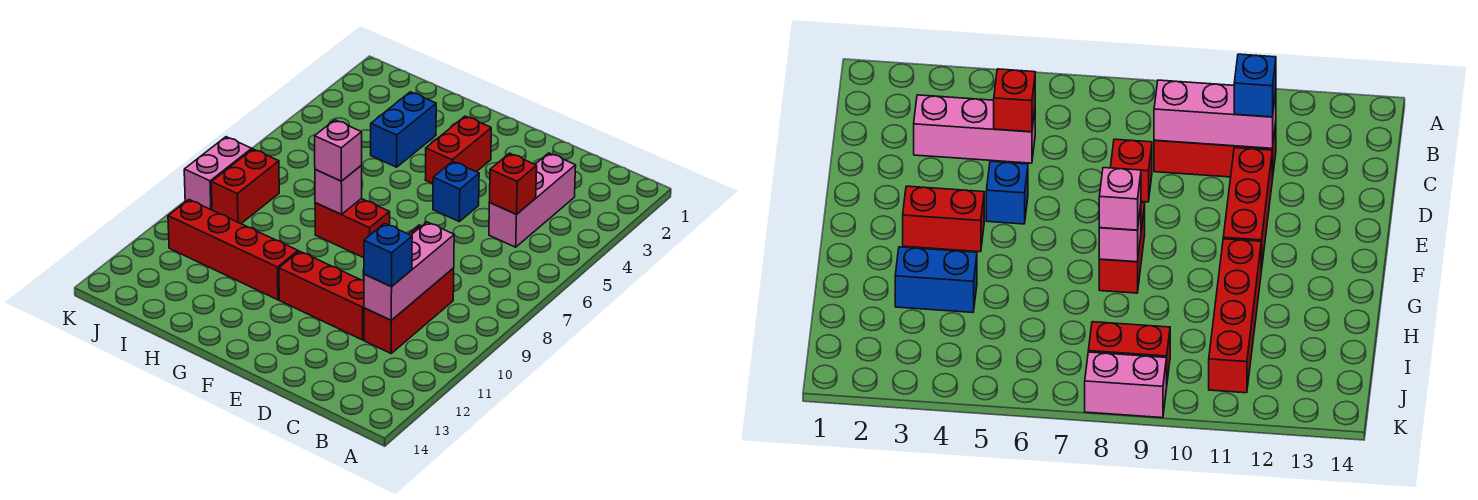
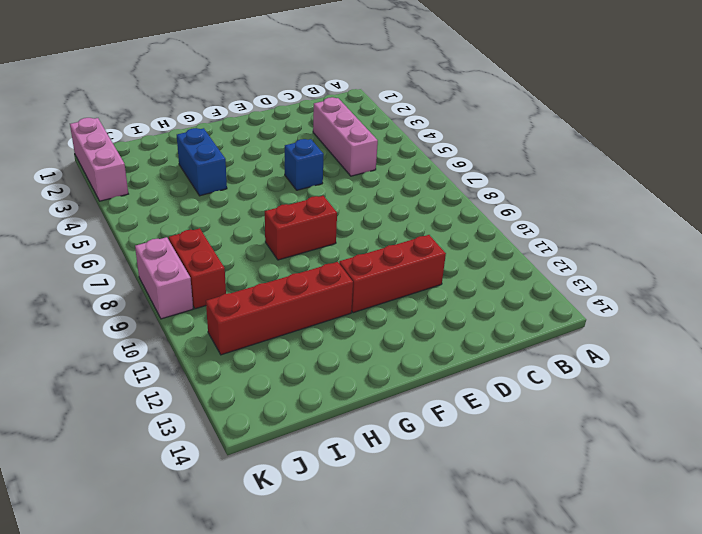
pink brick K1:K3 level 1 -> pink brick C9:C11 level 2
none -> red brick C9:C11 level 1
none -> red brick D8 level 1
none -> red brick F3:F4 level 1

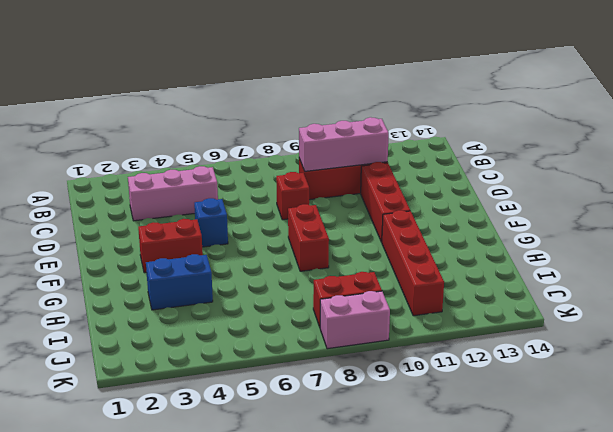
none -> red brick C5 level 2
none -> pink brick G8 level 2
none -> blue brick C11 level 3

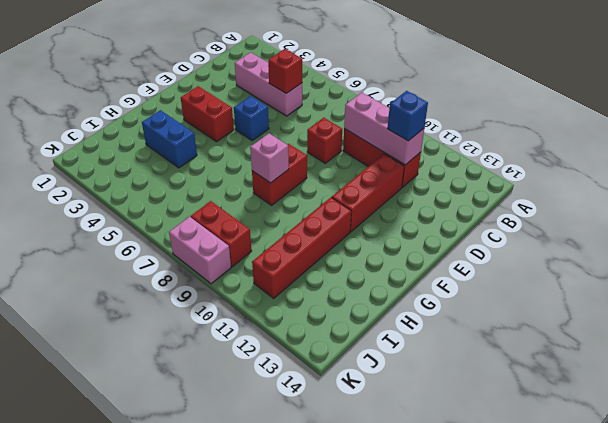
none -> pink brick G8 level 3

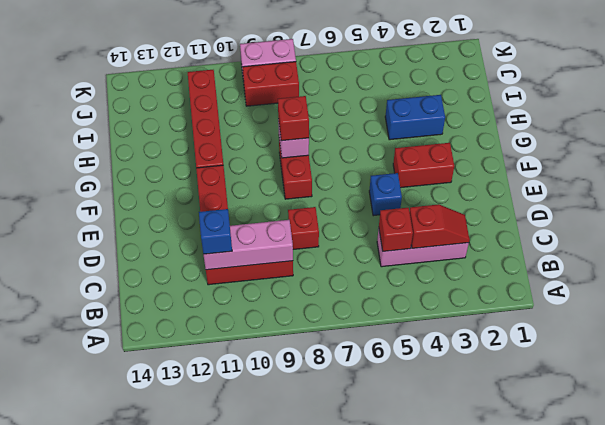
red slope C3:C4 level 2 top 4 -> none
red brick G8 level 3 -> pink brick G8 level 3

